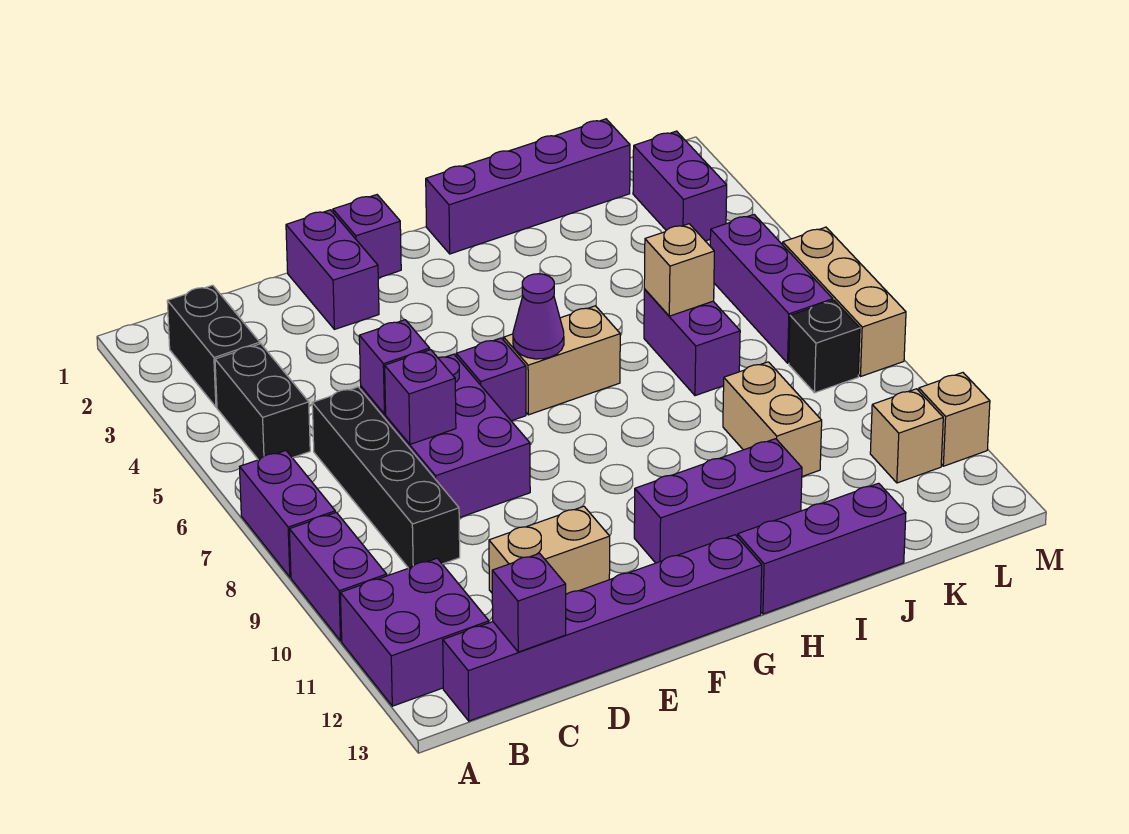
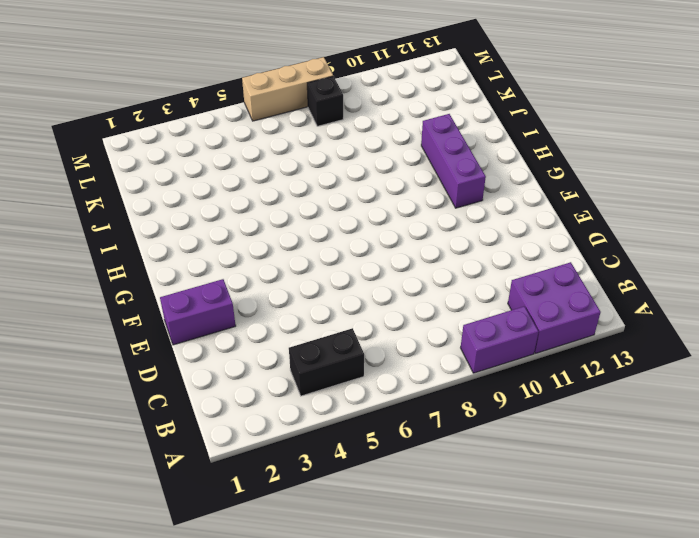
none -> purple brick A7:A8 level 1
none -> black brick B2:B3 level 1
none -> purple brick B13:G13 level 1

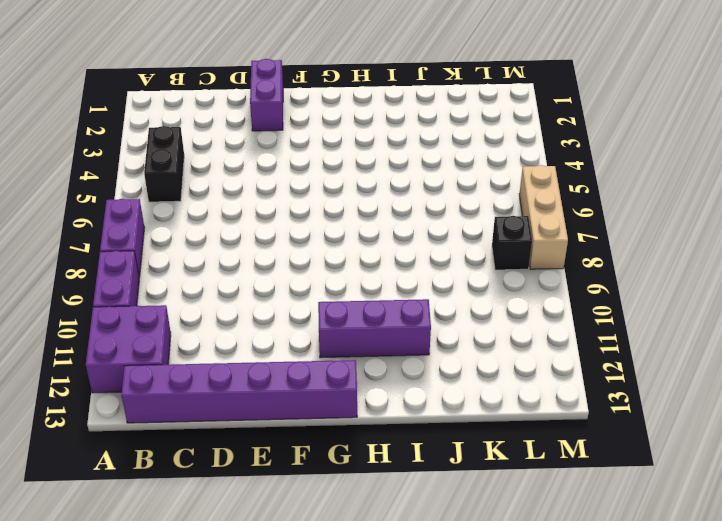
none -> black brick B2:B3 level 1
none -> black brick C6:C9 level 1
none -> purple brick D6:E8 level 1

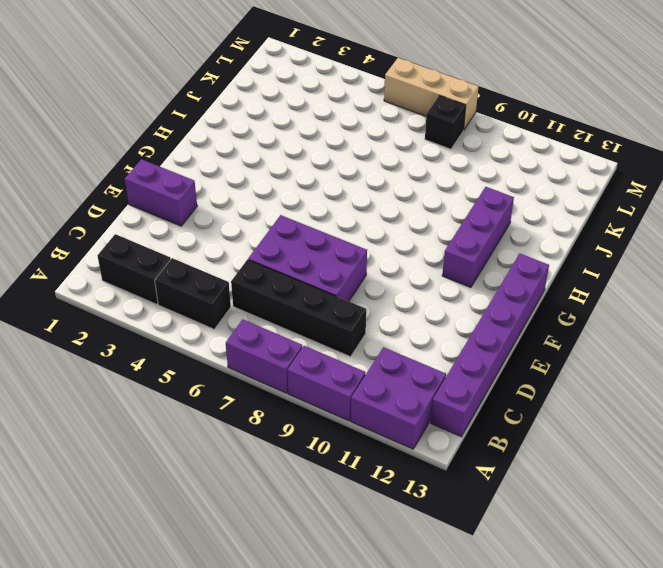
none -> tan brick D11:E11 level 1
none -> purple brick F1 level 1
none -> purple brick F6 level 1

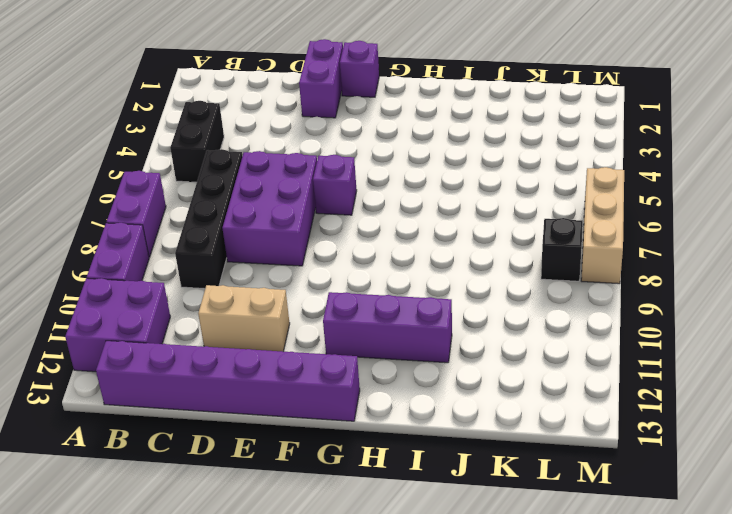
none -> black brick B2:B3 level 1
none -> tan brick G6:H6 level 1
none -> purple brick H1:K1 level 1

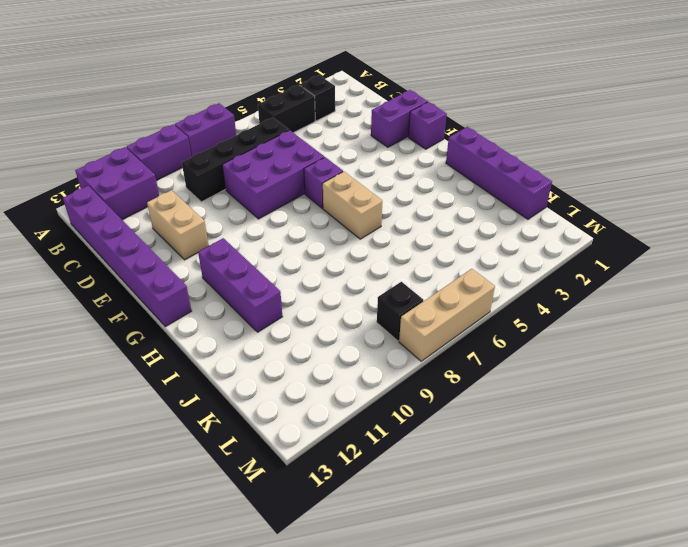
black brick B3 level 1 -> black brick B2:B3 level 1
none -> purple brick H13:J13 level 1
none -> purple brick J6:J7 level 1
none -> tan brick J9:J10 level 1

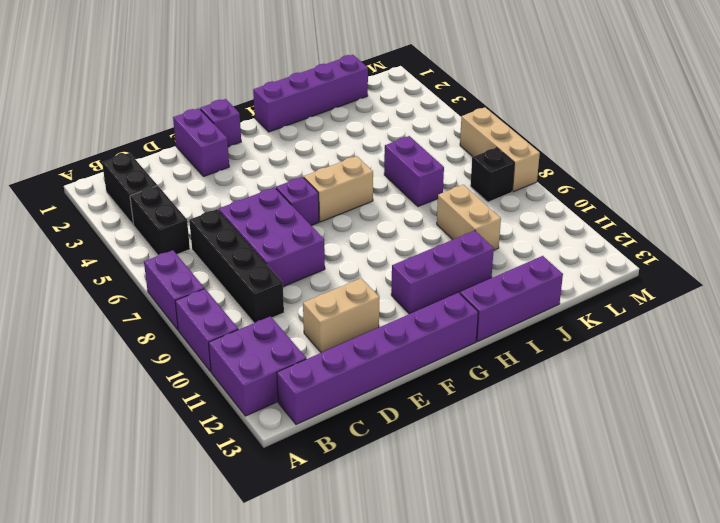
none -> purple brick L2:L3 level 1
none -> purple brick L5:L7 level 1
none -> tan brick L11 level 1

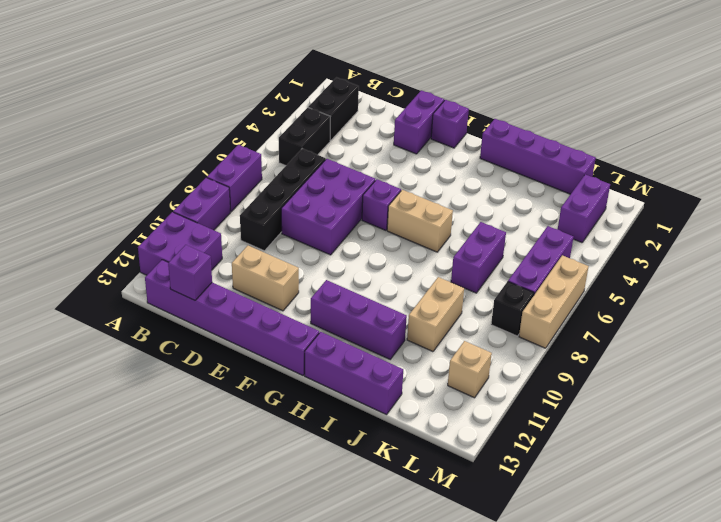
none -> tan brick M11 level 1
none -> purple brick D6 level 2
none -> purple brick D7 level 2

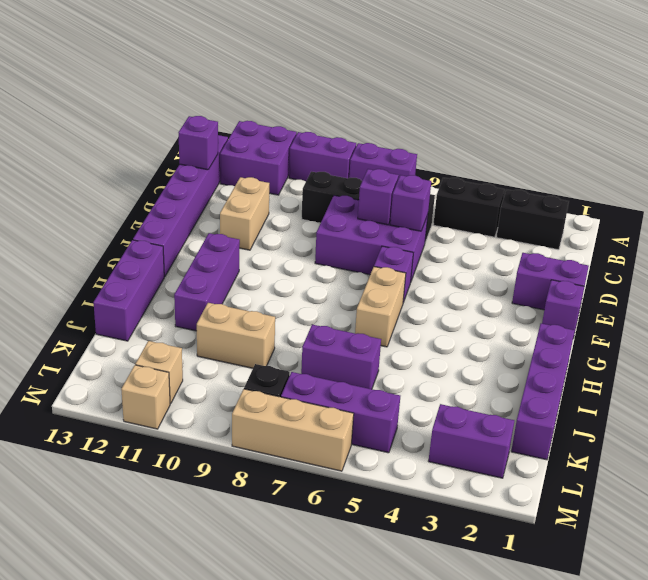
none -> purple cone G6 level 2
none -> tan brick J6 level 2

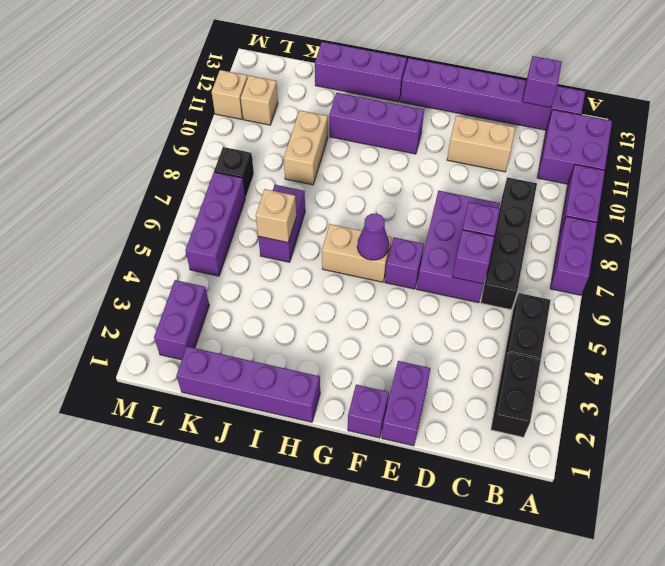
none -> tan brick M6:M8 level 1

